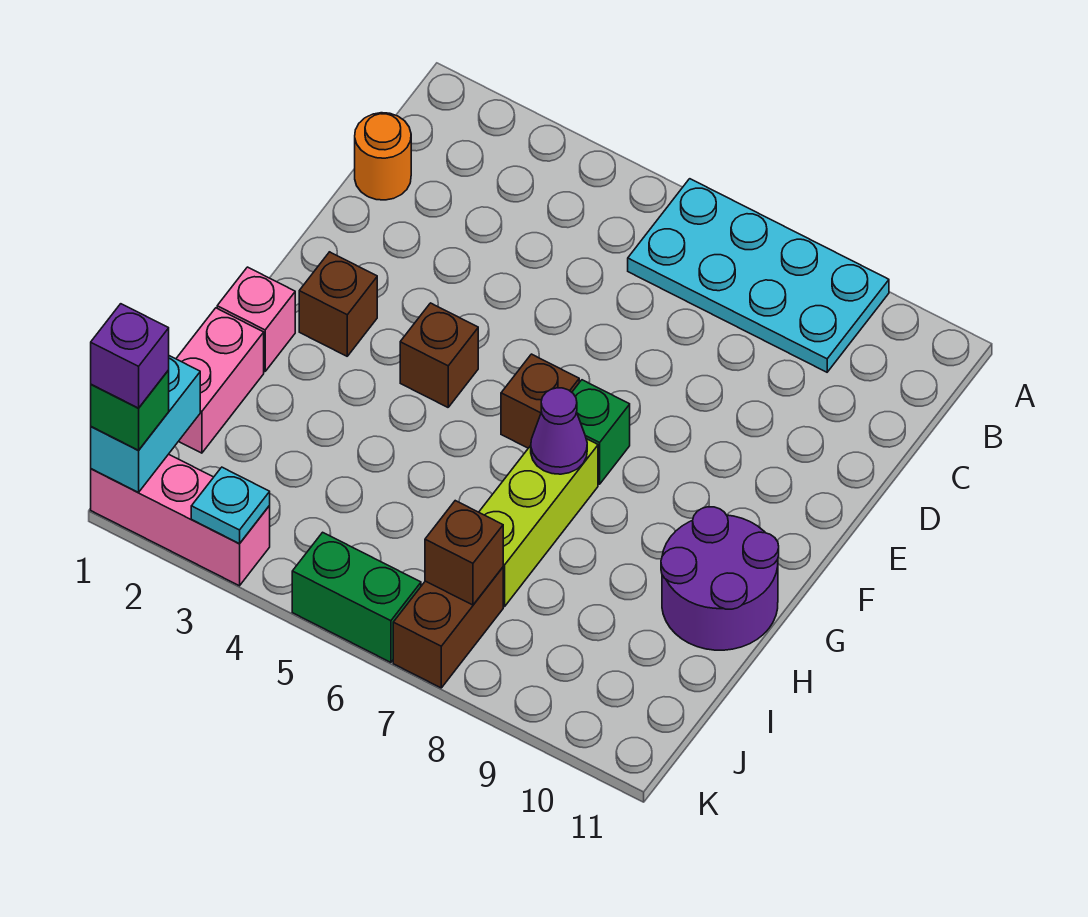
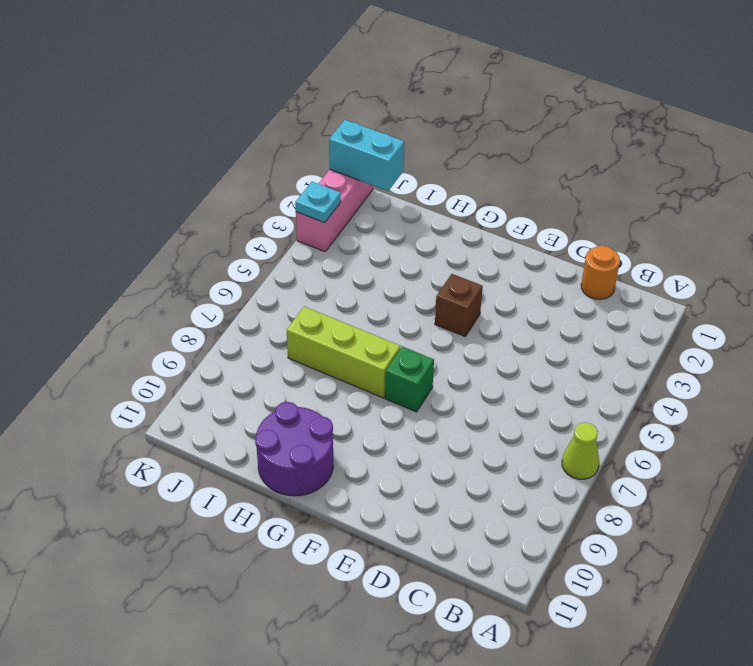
lime cone A7 level 1 -> cyan plate A6:B9 level 1
none -> brown brick F2 level 1
none -> brown brick F6 level 1
none -> pink brick G1 level 1

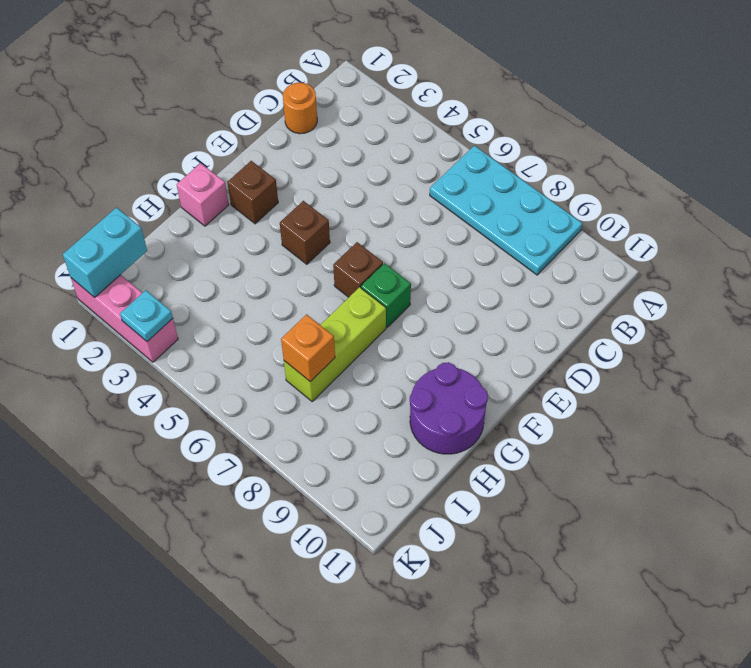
orange brick I7 level 2 -> none
none -> pink brick H1:I1 level 1
none -> brown brick J7:K7 level 1
none -> green brick K5:K6 level 1

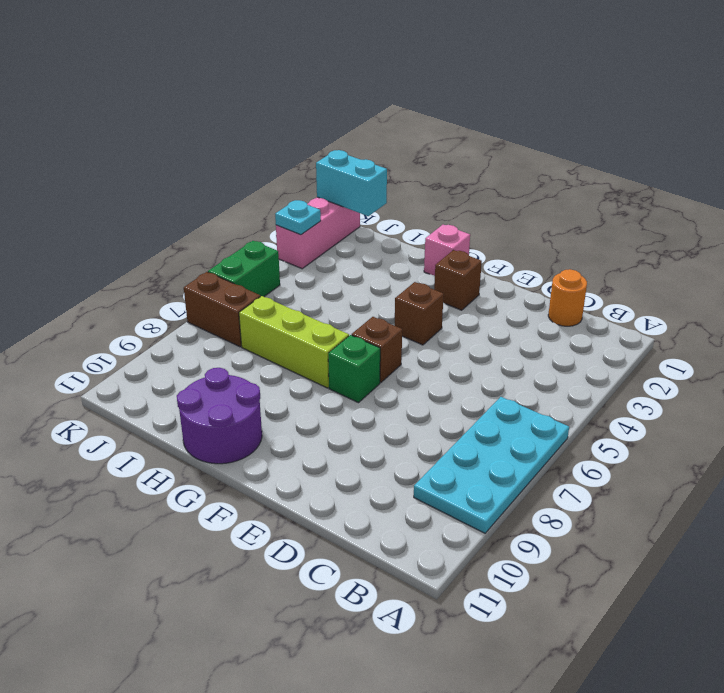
none -> pink brick H1:I1 level 1
none -> purple cone G7 level 2
none -> brown brick J7 level 2

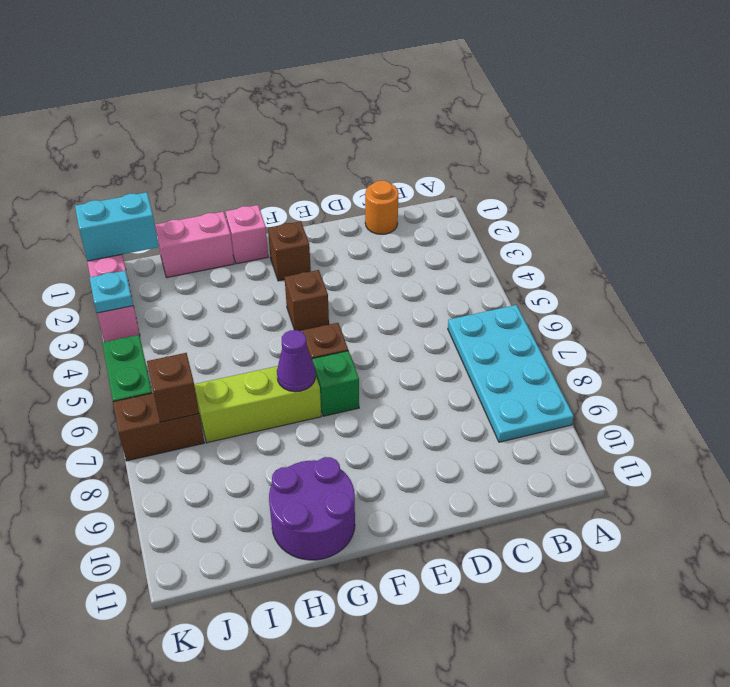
none -> green brick K1 level 3
none -> purple brick K1 level 4

